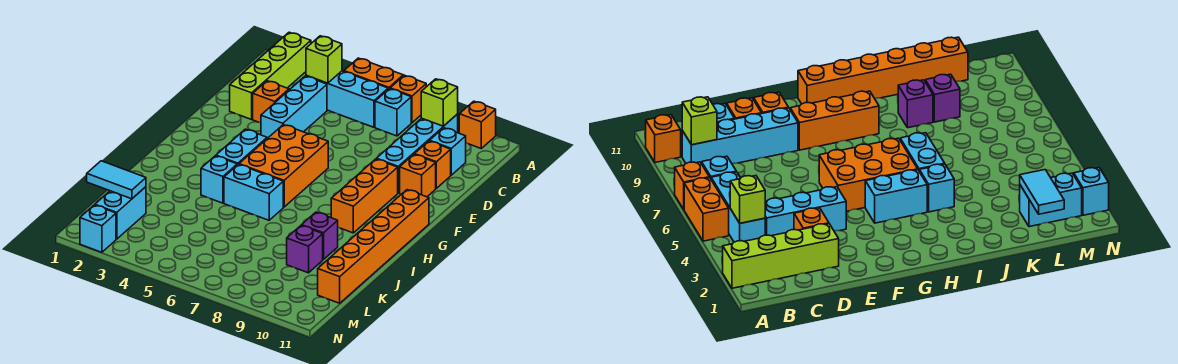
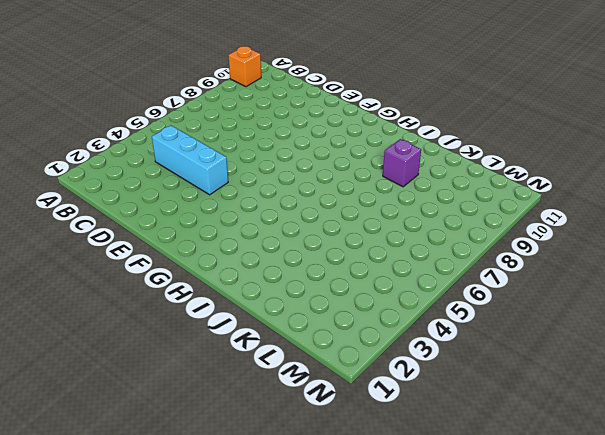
none -> lime brick A2:D2 level 1
none -> orange brick A5:A6 level 1
none -> orange brick A7 level 1

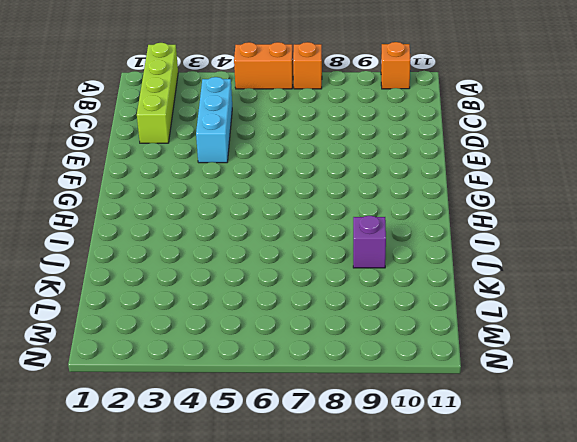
none -> cyan brick B4:B6 level 1
none -> cyan brick B7 level 1
none -> cyan brick B9:E9 level 1

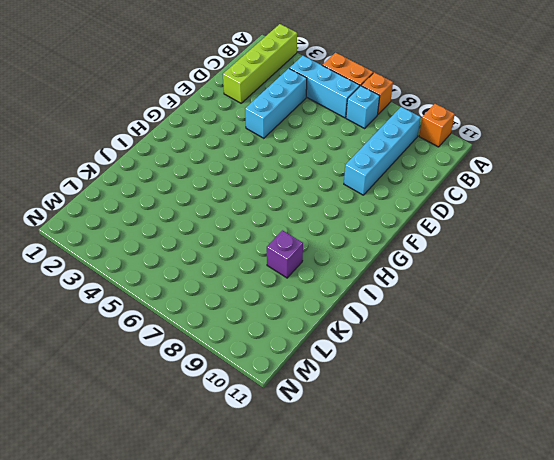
none -> cyan brick C10 level 1
none -> orange brick D3 level 1
none -> orange brick D10 level 1

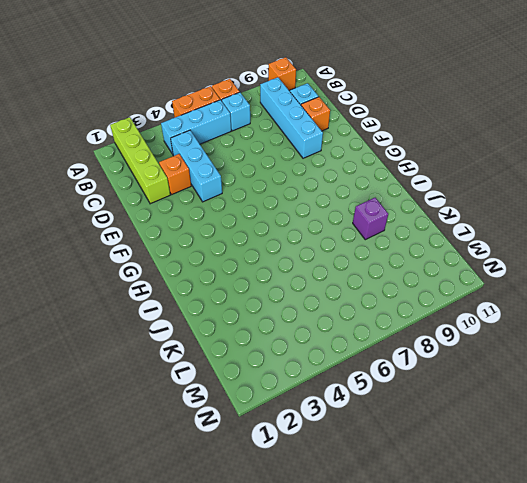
none -> orange brick E10 level 1
none -> orange brick F5:H6 level 1
none -> orange brick F9:H9 level 1

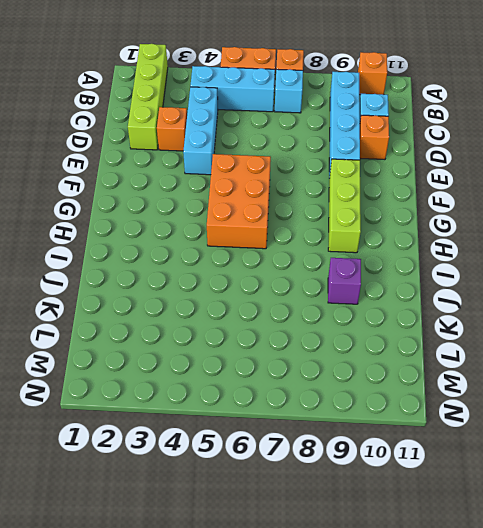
lime brick F9:H9 level 1 -> orange brick F9:H9 level 1
none -> orange brick E10 level 1
none -> cyan brick G4:H4 level 1
none -> orange brick G11:L11 level 1

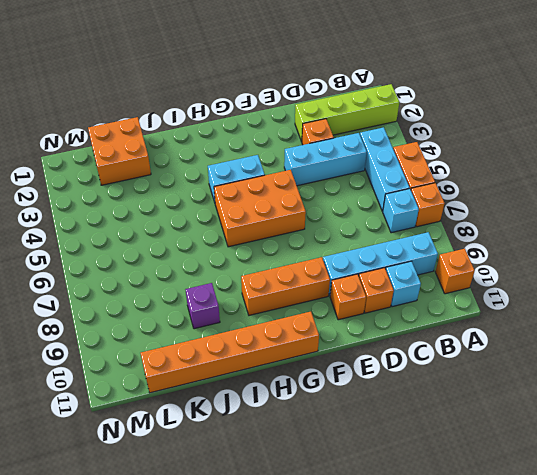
orange brick K1:L2 level 1 -> cyan brick L2:M2 level 1
none -> cyan brick I4 level 1
none -> cyan brick I5:I6 level 1
none -> purple brick K9 level 1

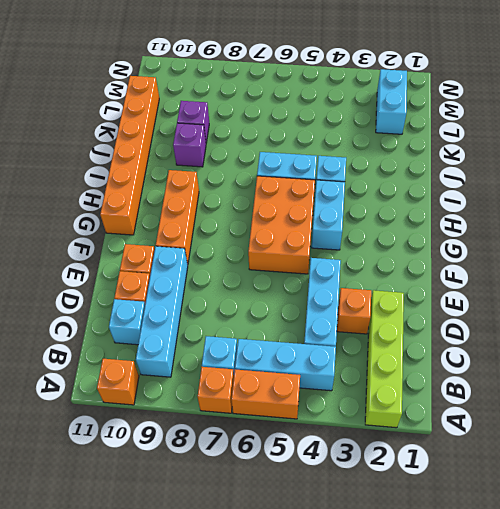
none -> cyan brick N2 level 1
none -> lime brick B4 level 2
none -> lime brick B9 level 2

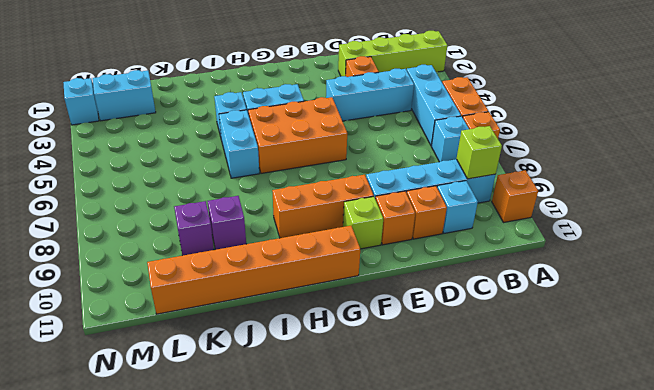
lime brick F10 level 1 -> lime brick B4 level 2
none -> cyan tile L1:L2 level 2

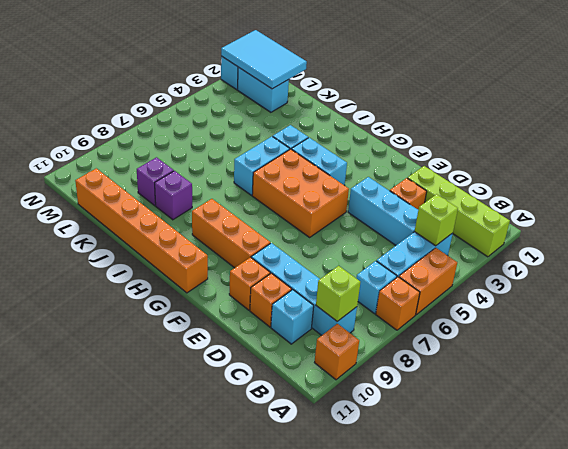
cyan tile L1:N2 level 2 -> cyan tile L1:L2 level 2

